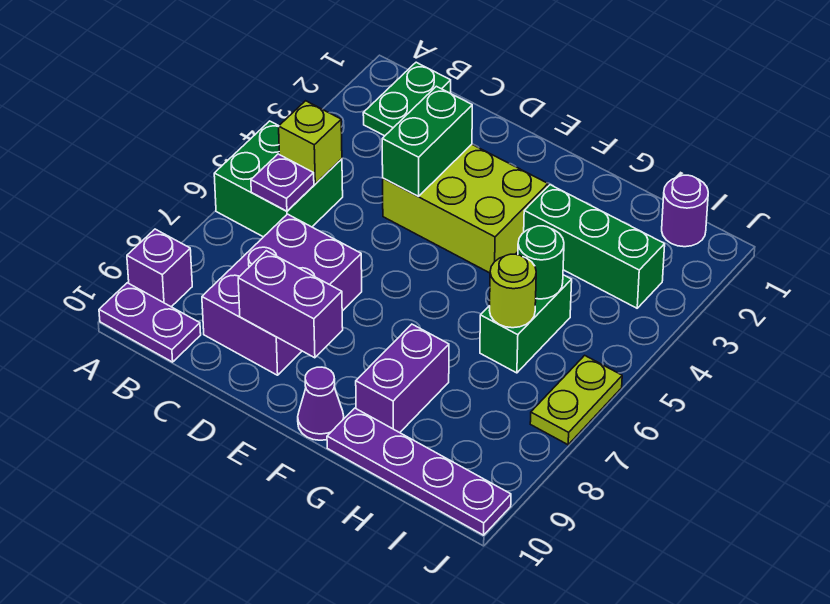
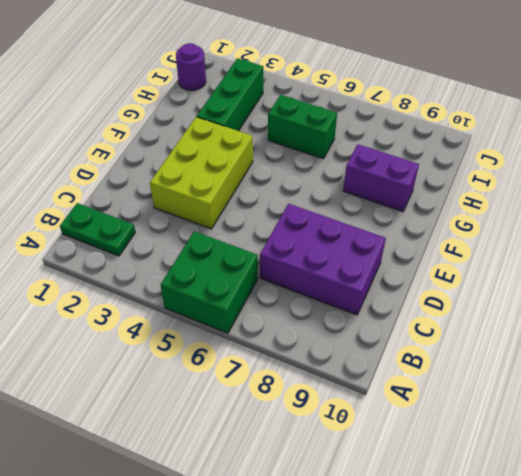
none -> purple brick A9 level 1
none -> purple plate A10:B10 level 1
none -> purple cone F10 level 1

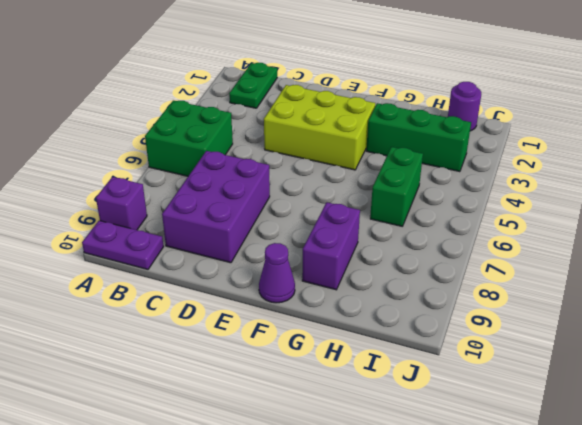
none -> purple plate G10:J10 level 1
none -> lime plate J6:J7 level 1
none -> lime brick B5 level 2

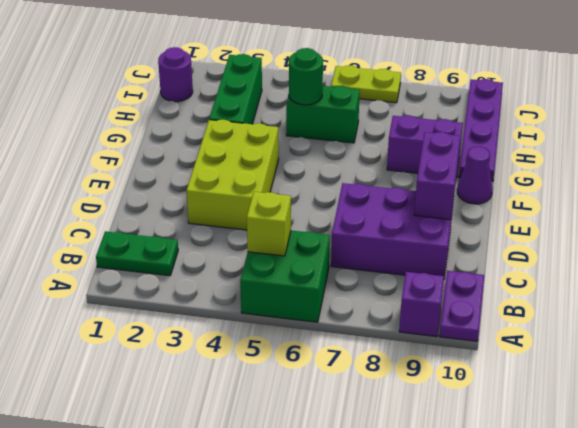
none -> purple plate B6 level 2
none -> green brick D3:D4 level 2
none -> lime round brick H6 level 2

